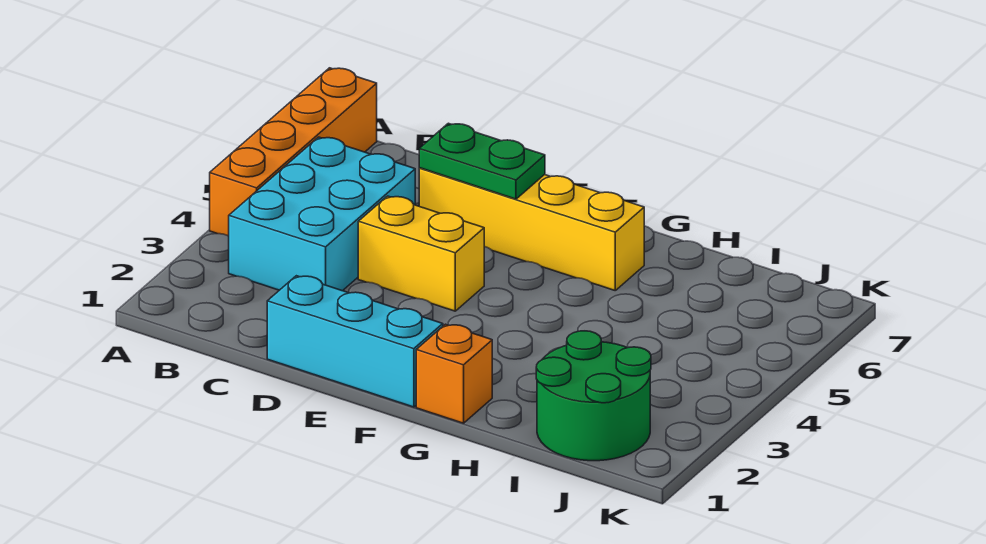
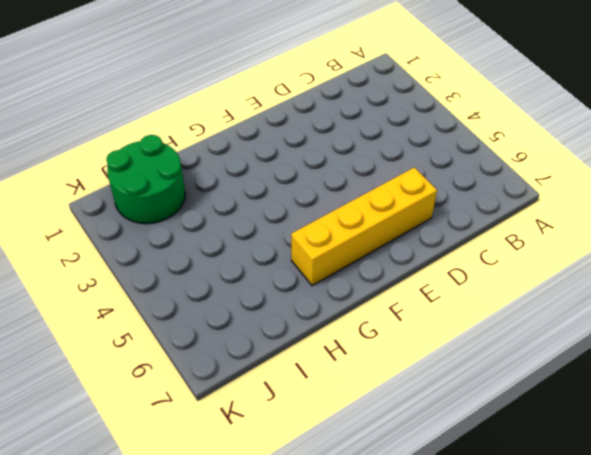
none -> orange brick A4:A7 level 1
none -> cyan brick B3:C5 level 1

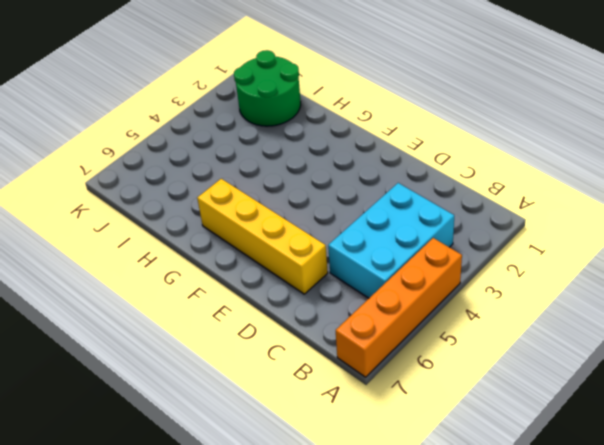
none -> cyan brick D1:F1 level 1
none -> yellow brick D4:E4 level 1

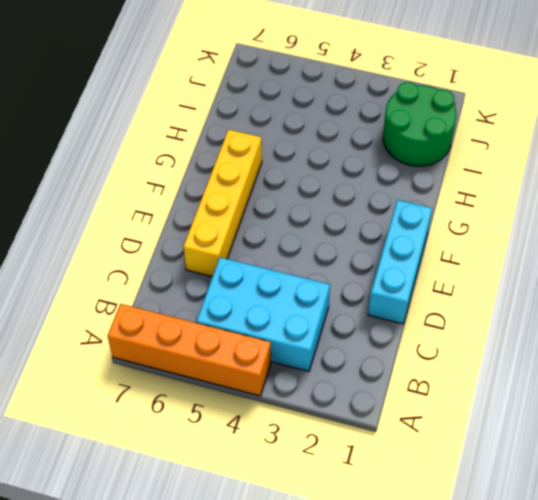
none -> yellow brick D4:E4 level 1
none -> orange brick G1 level 1

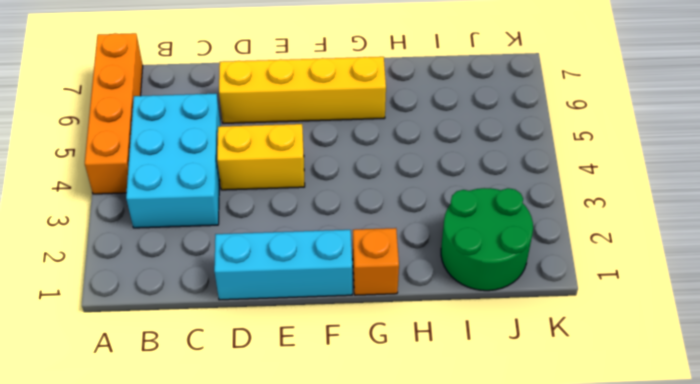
none -> green plate D6:E6 level 2

